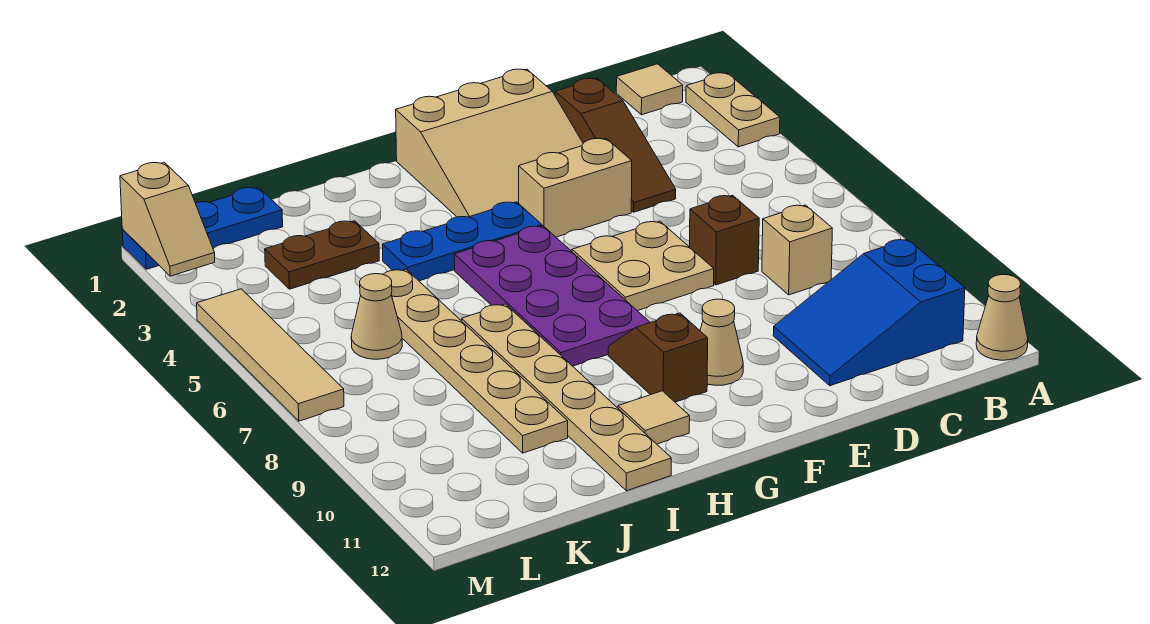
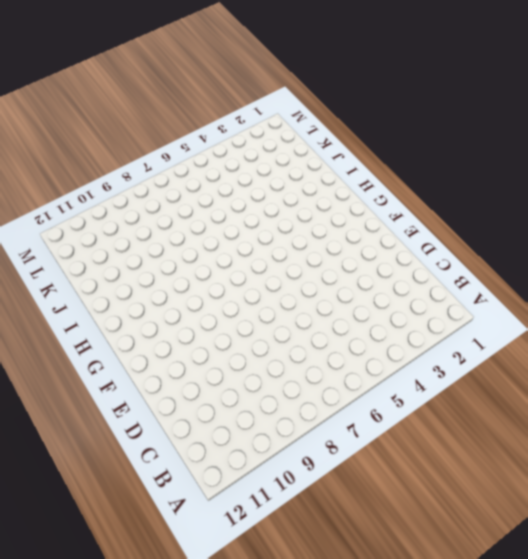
none -> tan plate A2:A3 level 1
none -> tan cone A12 level 1
none -> tan tile B1 level 1

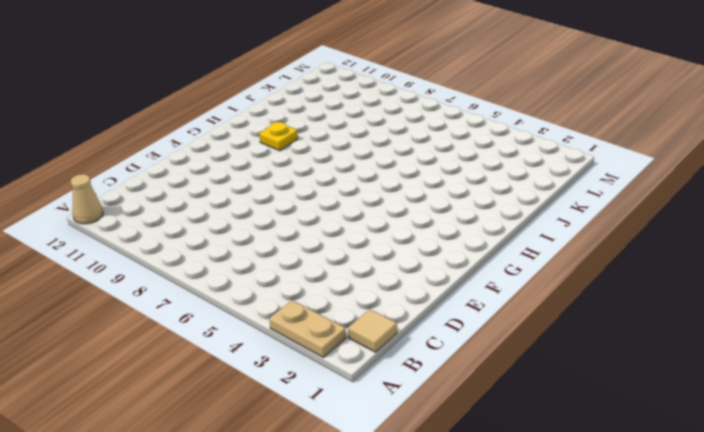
yellow plate H10 level 1 -> none
none -> blue slope B10:D11 level 1 top B
none -> tan brick C8 level 1
none -> brown slope D2:D4 level 1 top 2

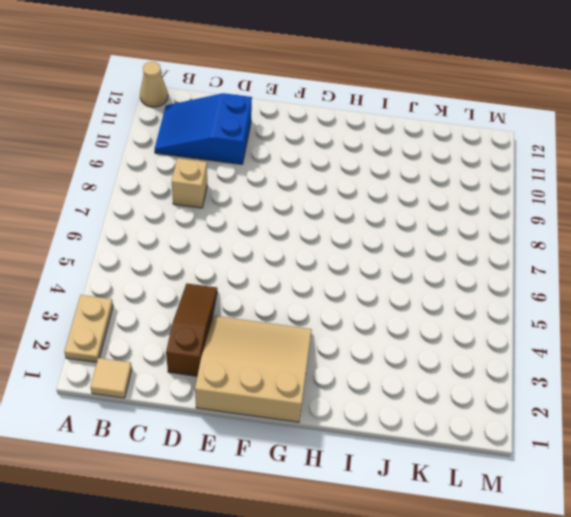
blue slope B10:D11 level 1 top D -> blue slope B10:D11 level 1 top B
none -> brown brick D7 level 1
none -> tan brick E4:F4 level 1
none -> tan plate E6:F7 level 1

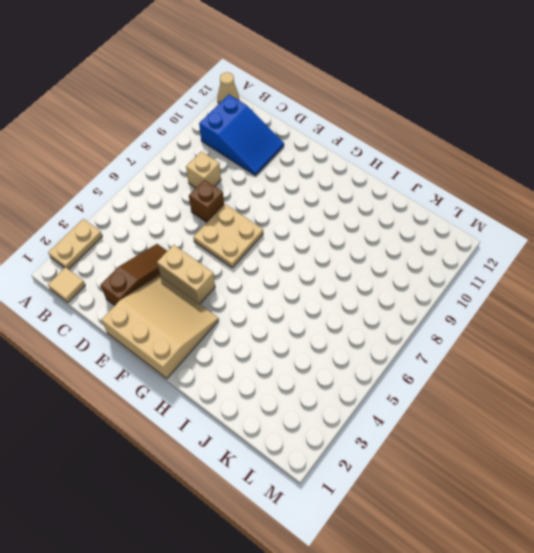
none -> tan cone F10 level 1
none -> blue plate G4:I4 level 1
none -> purple plate G5:H8 level 1

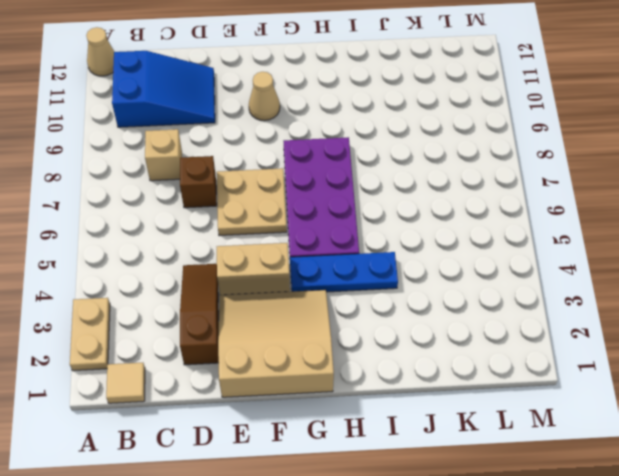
none -> brown slope G9:G10 level 1 top 10
none -> tan tile H11 level 1
none -> tan plate I7:I12 level 1

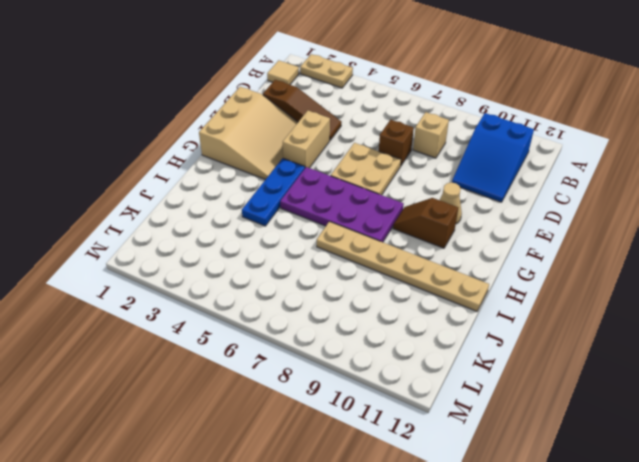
none -> tan cone A12 level 1
none -> tan tile H11 level 1
none -> brown plate J3:K3 level 1

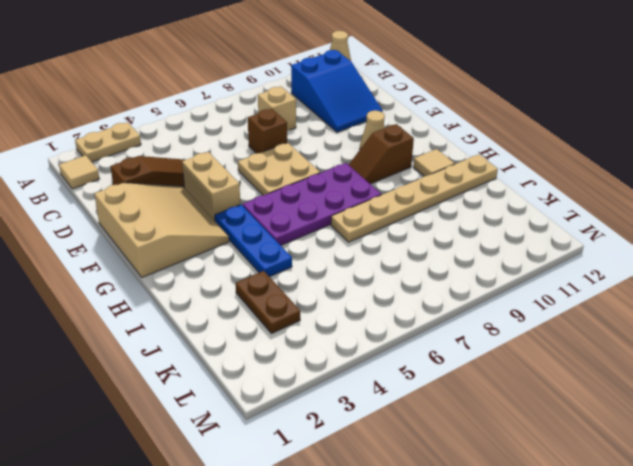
none -> tan plate J5:J10 level 1
none -> blue plate K1:M1 level 1
none -> tan cone K6 level 1

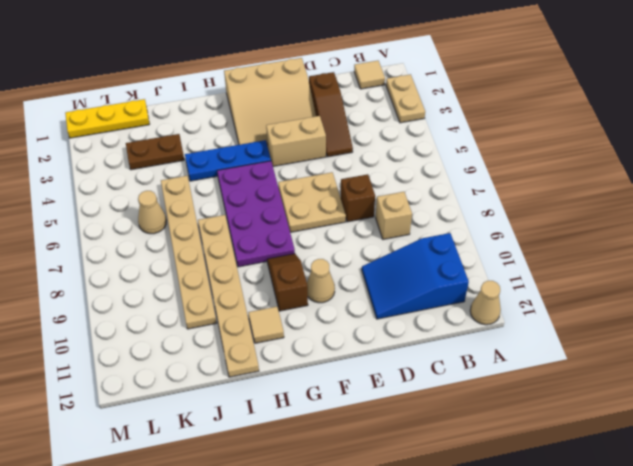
yellow plate K1:M1 level 1 -> blue plate K1:M1 level 1
none -> tan tile M4:M7 level 1
none -> tan slope M1:M2 level 2 top 1

